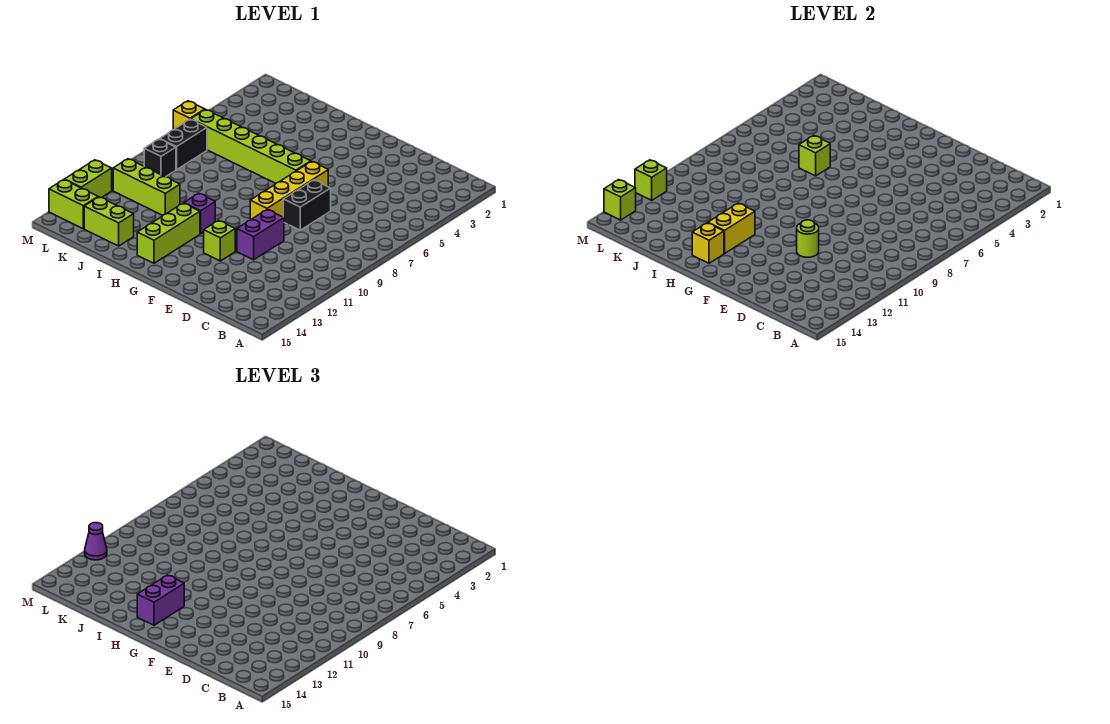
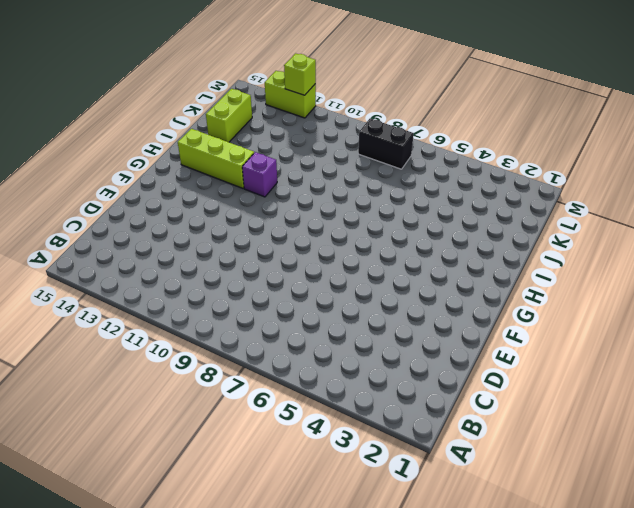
none -> black brick E7:E8 level 1
none -> purple brick E10:E11 level 1
none -> yellow brick F6:F9 level 1

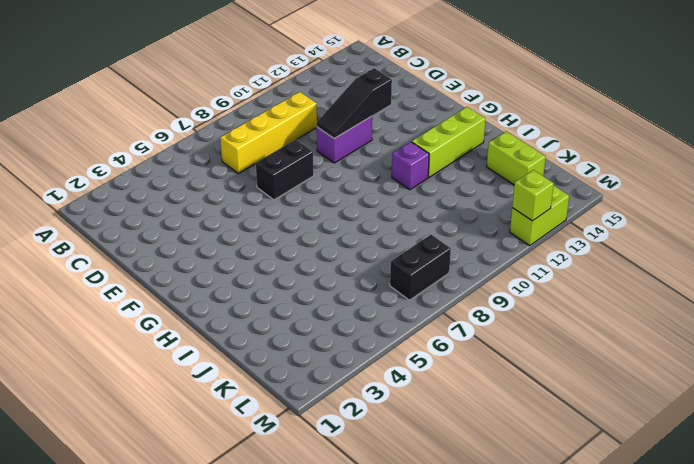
yellow brick C7:C10 level 1 -> yellow brick F6:F9 level 1
black slope E10:E12 level 2 top 12 -> lime round brick E11 level 2
none -> lime brick F12 level 1
none -> lime brick G6:L6 level 1
none -> lime brick J11:L11 level 1

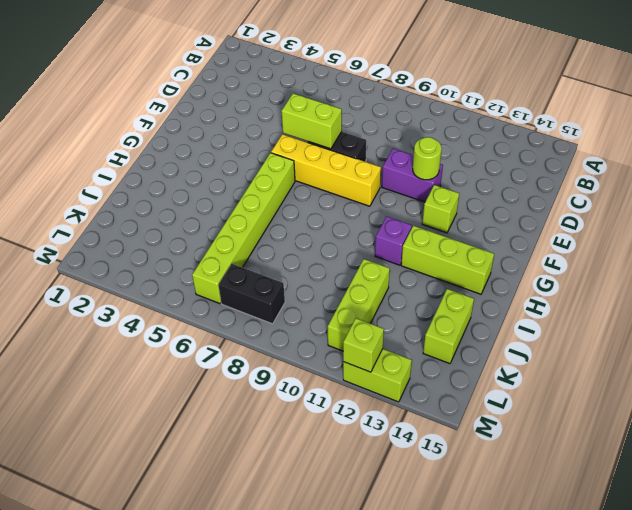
lime brick E6:E7 level 2 -> lime brick L14:M14 level 1
none -> black brick L9 level 1
none -> yellow brick M6 level 1
none -> yellow brick H12:H13 level 2

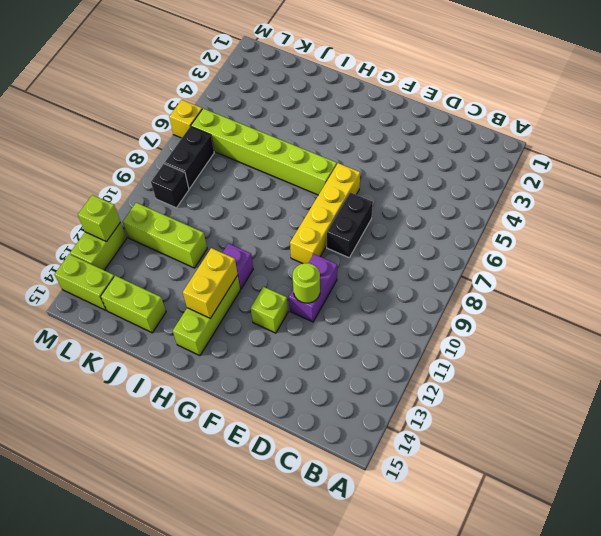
none -> yellow brick H14 level 2
none -> lime brick I6 level 2
none -> lime brick M14 level 2

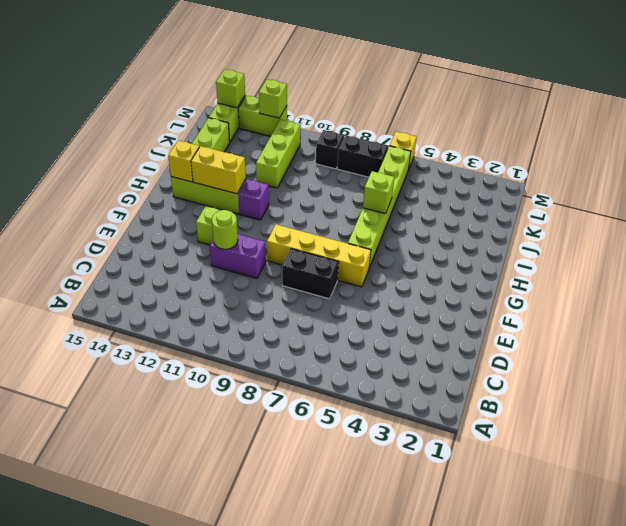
none -> purple brick H13:H14 level 3
none -> purple cone M12 level 3

